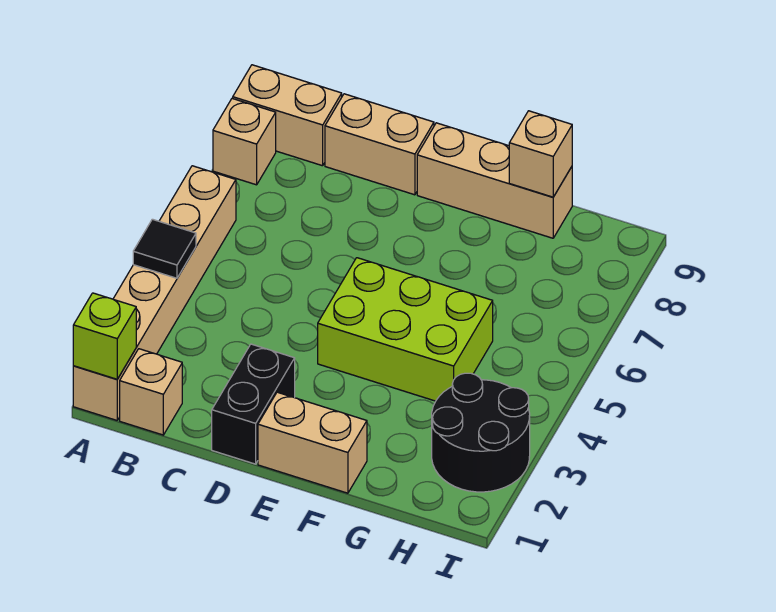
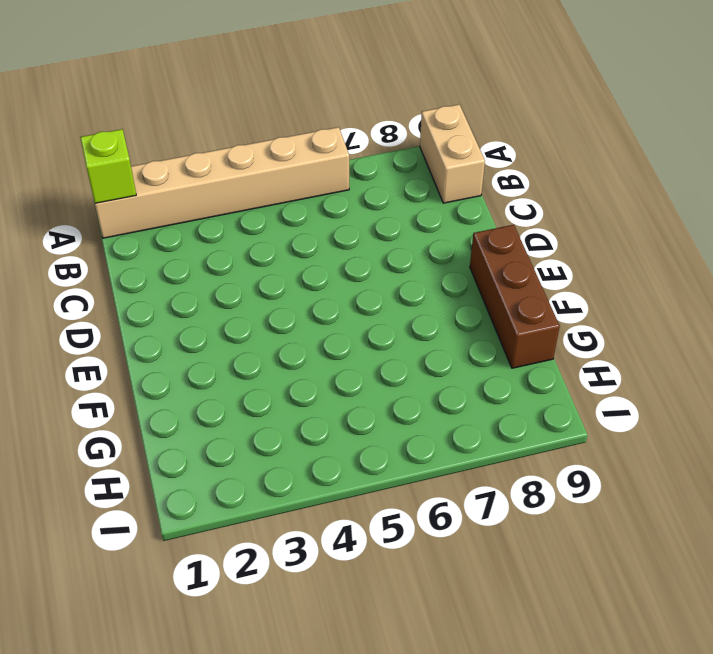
brown brick E9:G9 level 1 -> tan brick E9:G9 level 1
none -> tan brick A8 level 1
none -> tan brick B1 level 1
none -> tan brick C9:D9 level 1

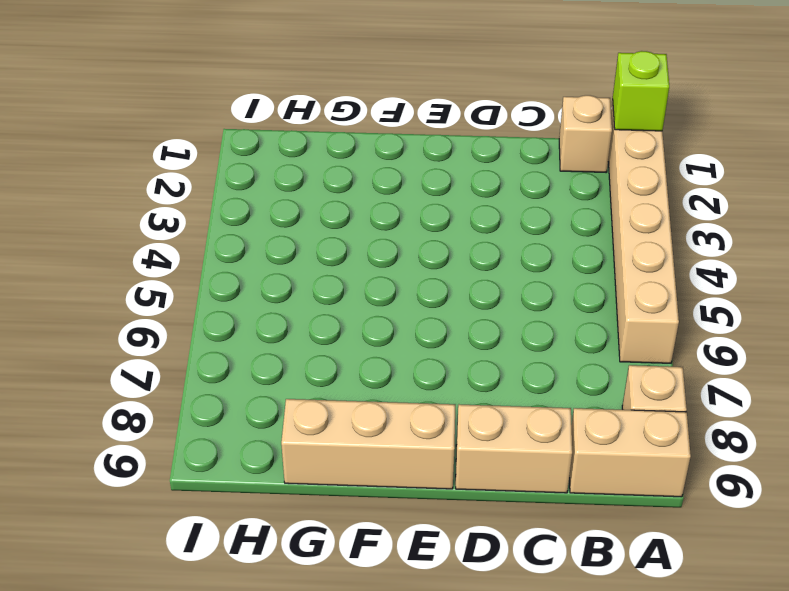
none -> black brick D1:D2 level 1
none -> tan brick E1:F1 level 1
none -> lime brick E4:G5 level 1

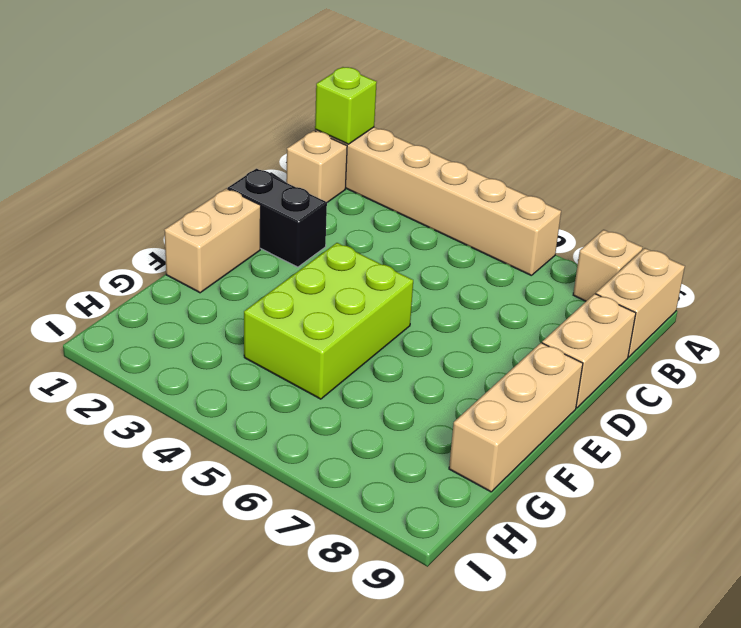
none -> black round brick H2:I3 level 1
none -> black tile A4 level 2
none -> tan brick G9 level 2

